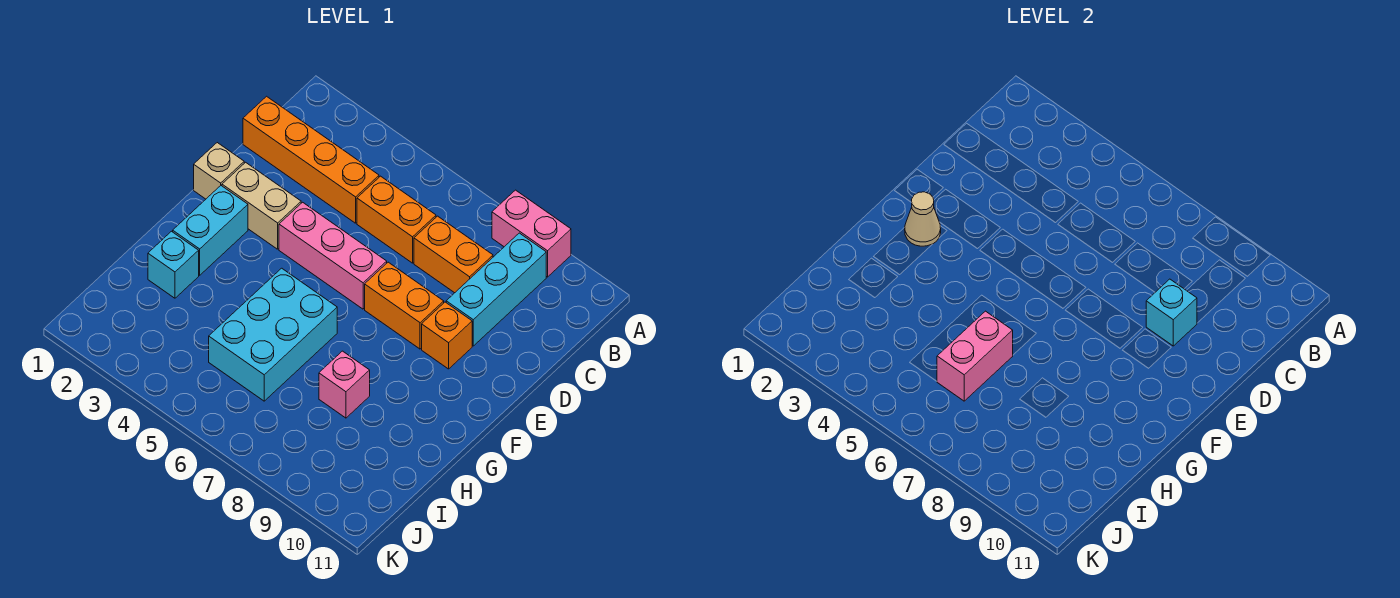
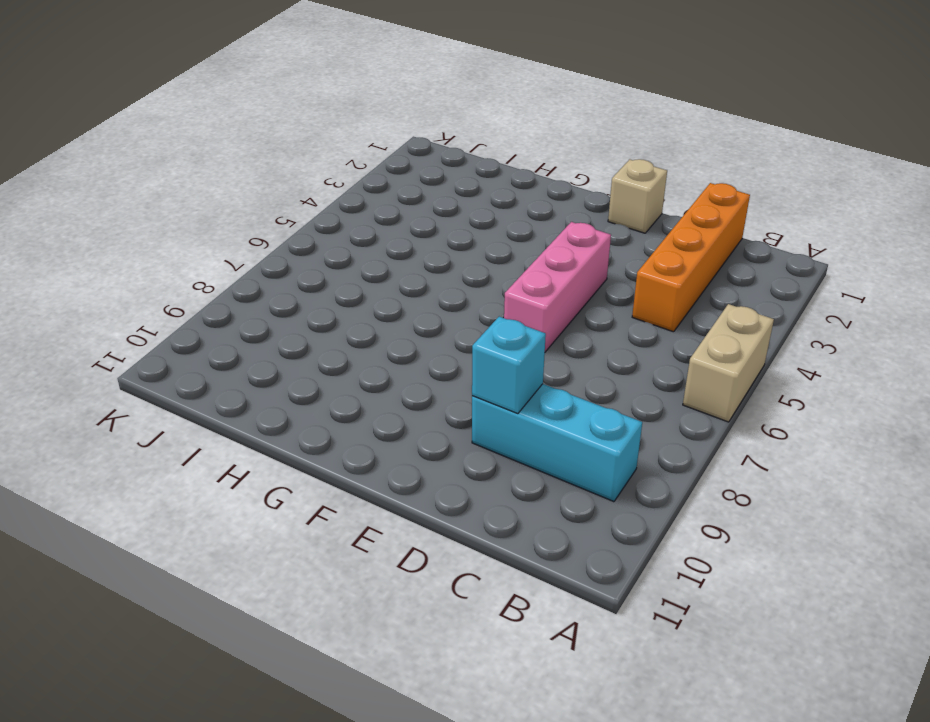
tan brick A5:A6 level 1 -> tan brick E2:E3 level 1
none -> pink brick A8:A9 level 1
none -> orange brick C5:C6 level 1
none -> orange brick C7:C8 level 1

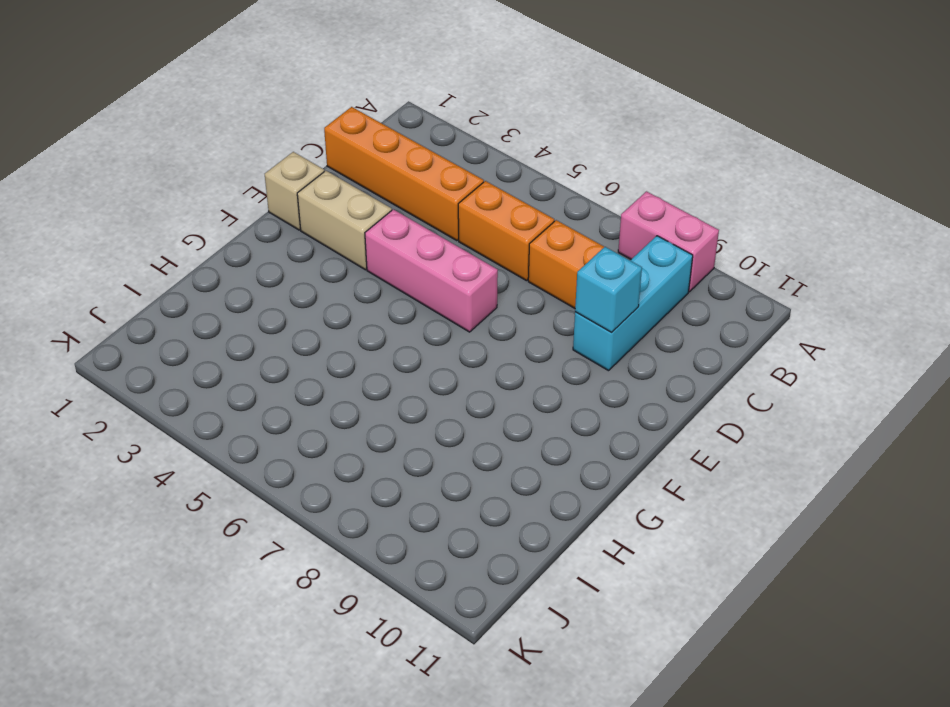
none -> orange brick E7:E8 level 1
none -> orange brick E9 level 1
none -> cyan brick F2:G2 level 1

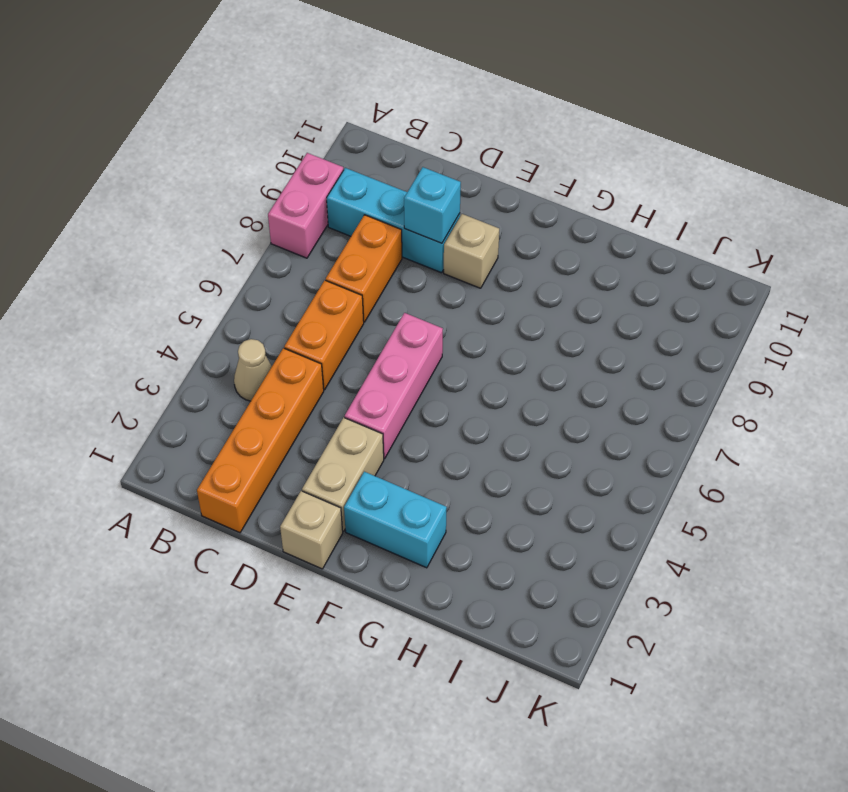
tan cone B4 level 1 -> tan cone F2 level 2
tan brick E9 level 1 -> orange brick E9 level 1
none -> orange brick E7:E8 level 1
none -> cyan brick G5:I6 level 1
none -> cyan brick H2 level 1

